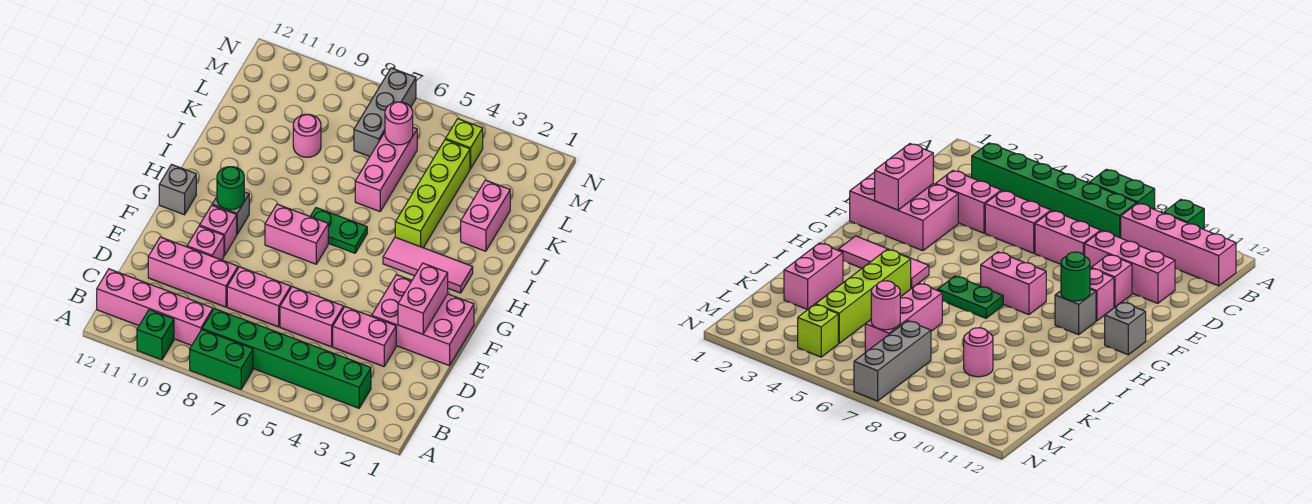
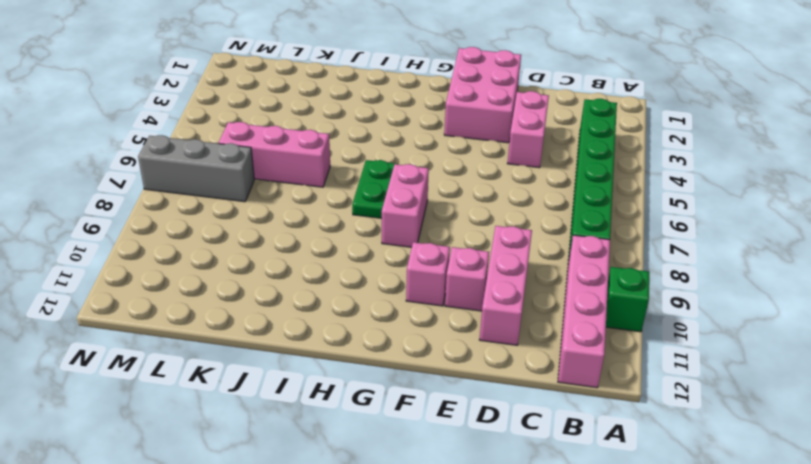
none -> green brick A7:A8 level 1
none -> pink brick D5:D6 level 1
none -> pink brick D7:D8 level 1

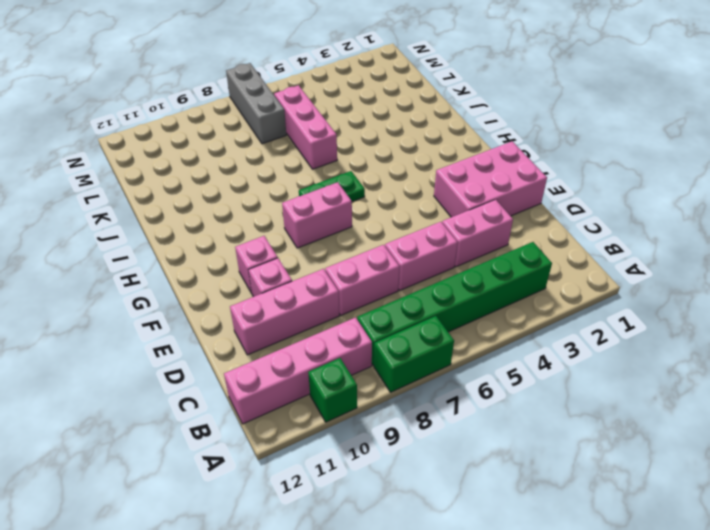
none -> grey brick G10 level 1
none -> grey brick G12 level 1
none -> pink tile H2:H4 level 1

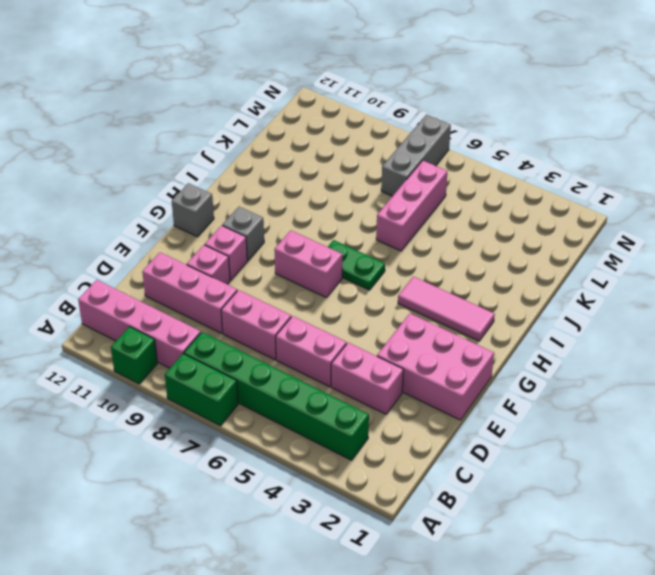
none -> lime brick I4:L4 level 1
none -> pink brick J2:K2 level 1
none -> pink round brick K9 level 1

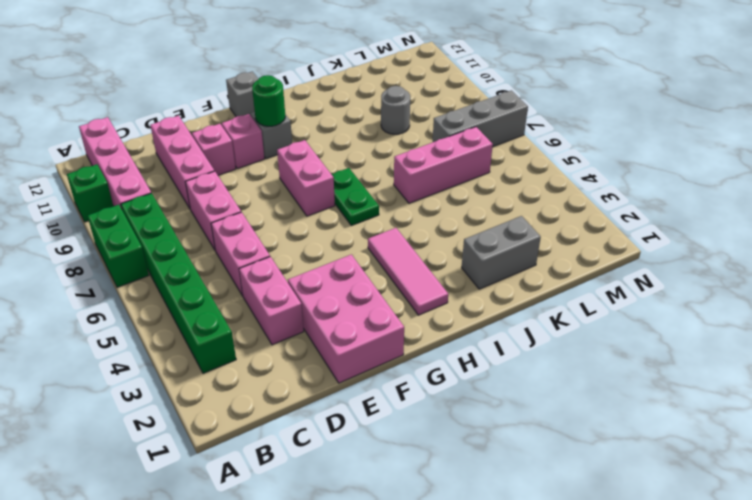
grey brick J2:K2 level 1 -> pink brick J2:K2 level 1
grey round brick K9 level 1 -> pink round brick K9 level 1
none -> lime brick I4:L4 level 1
none -> lime brick M4 level 1
none -> pink brick E2:F2 level 2

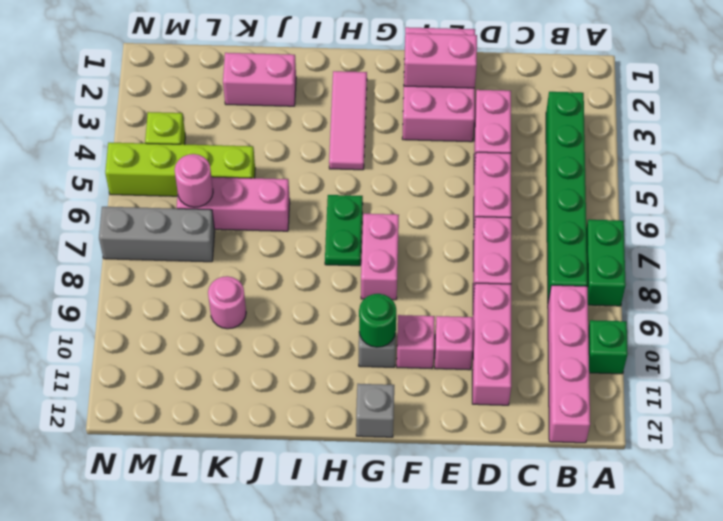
lime brick K5:N5 level 1 -> lime brick I4:L4 level 1

